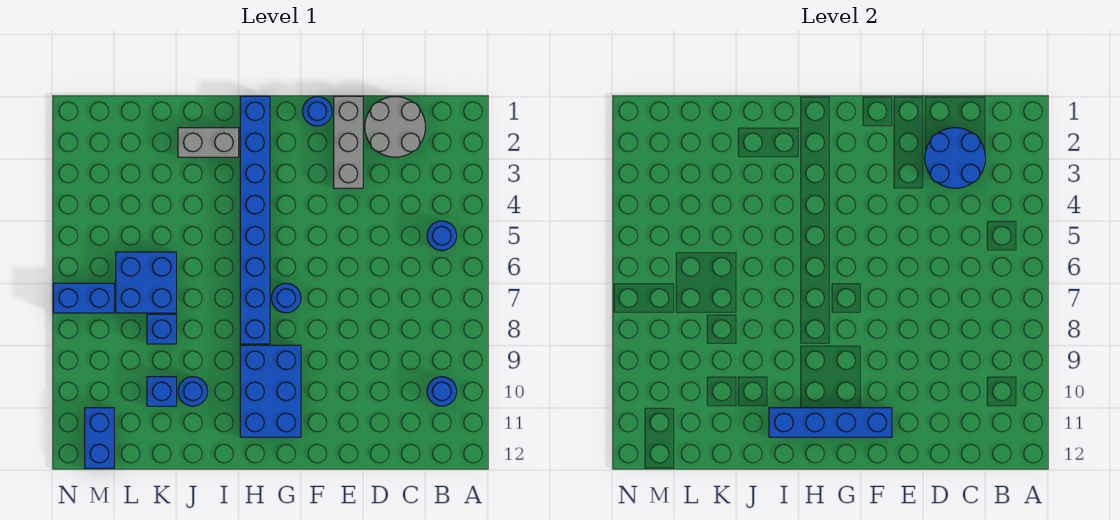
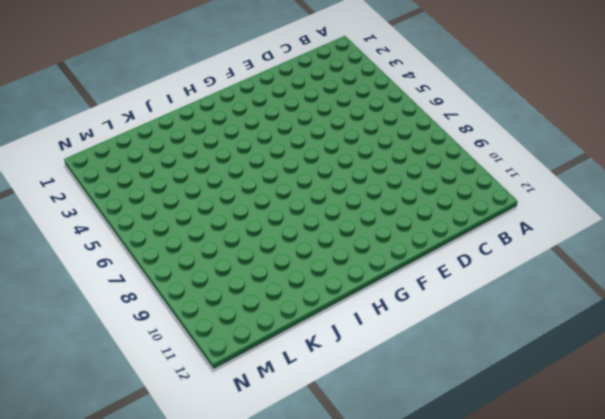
none -> blue round brick B5 level 1
none -> blue round brick B10 level 1
none -> grey round brick C1:D2 level 1

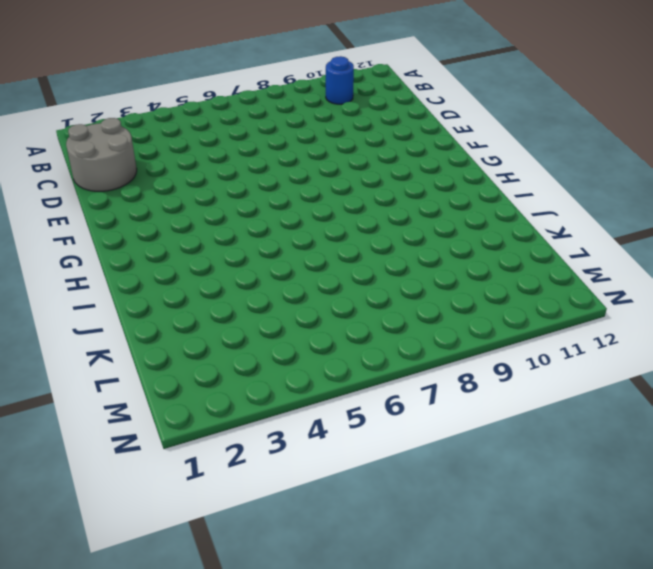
none -> blue round brick B5 level 1
none -> grey brick E1:E3 level 1
none -> blue round brick F1 level 1

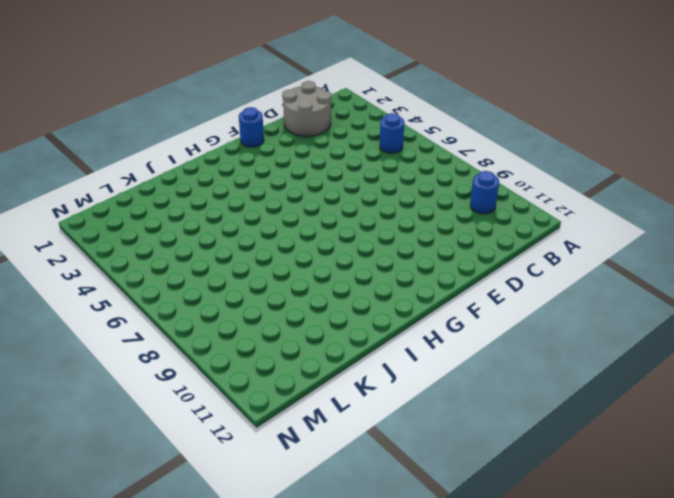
none -> grey brick E1:E3 level 1
none -> blue round brick G7 level 1
none -> blue brick G9:H11 level 1

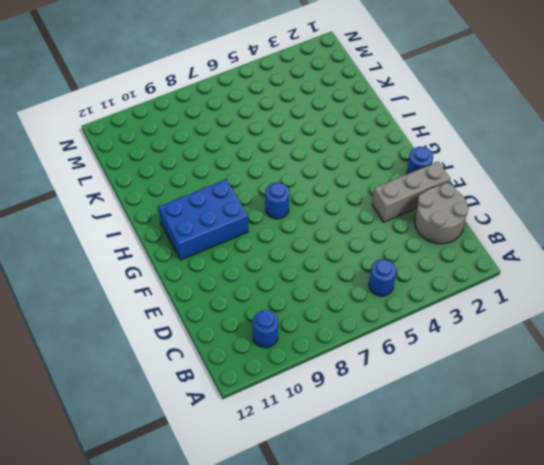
none -> blue brick H1:H8 level 1
none -> grey brick I2:J2 level 1
none -> blue round brick J10 level 1

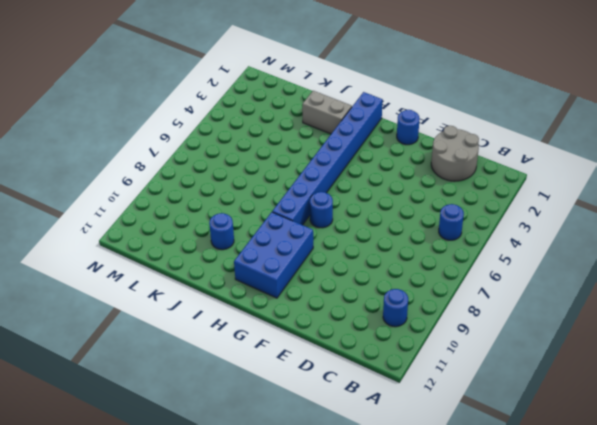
none -> grey brick E1:E3 level 1
none -> blue brick K6:L7 level 1
none -> blue brick K8 level 1

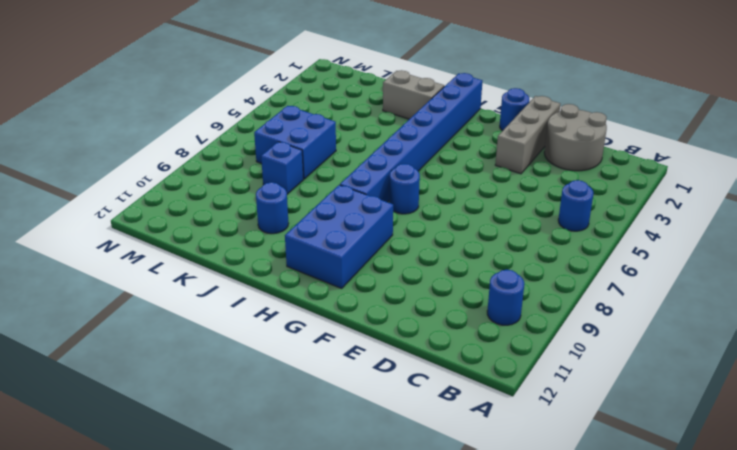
none -> blue brick K10 level 1
none -> blue brick M7:N7 level 1
none -> blue brick M11:M12 level 1

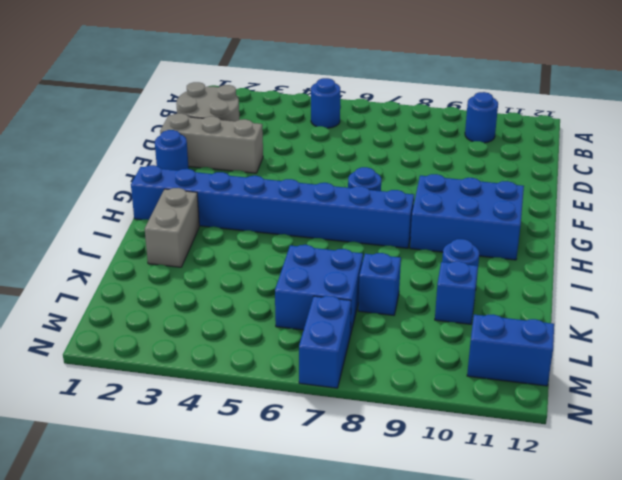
none -> blue round brick C2:D3 level 2
none -> blue brick F11:I11 level 2

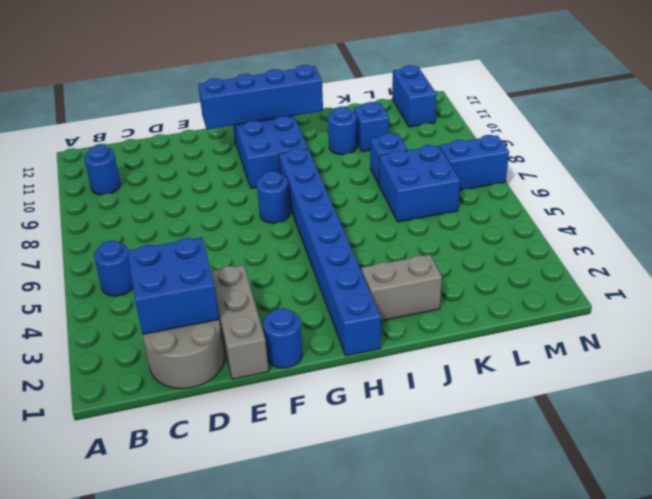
blue brick C2:D3 level 2 -> blue round brick C2:D3 level 2

